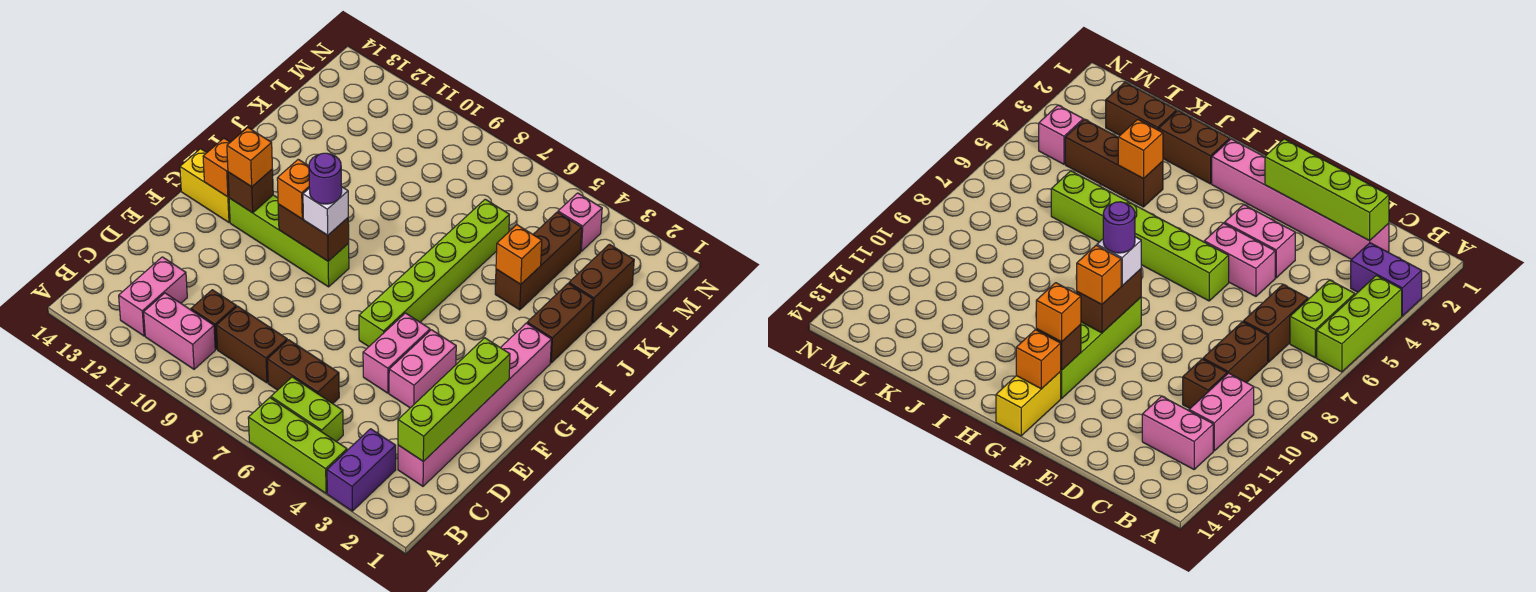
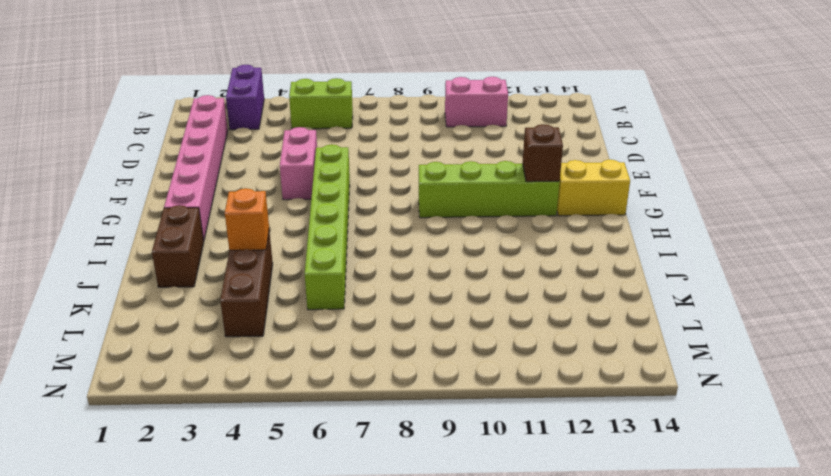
none -> lime brick A4:A6 level 1
none -> pink brick B12:C12 level 1
none -> brown brick C6:C7 level 1

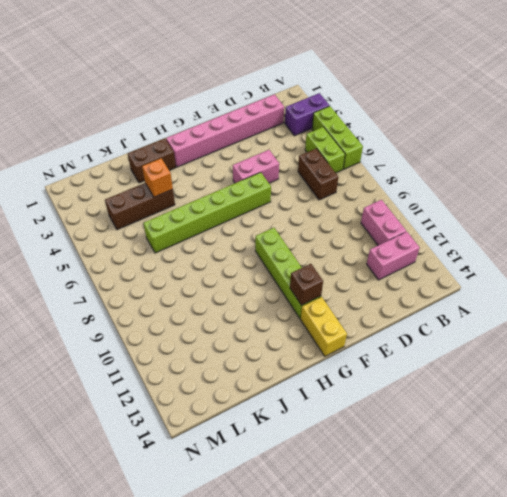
none -> brown brick C8:C9 level 1
none -> brown brick C10 level 1
none -> pink brick E4:F4 level 1

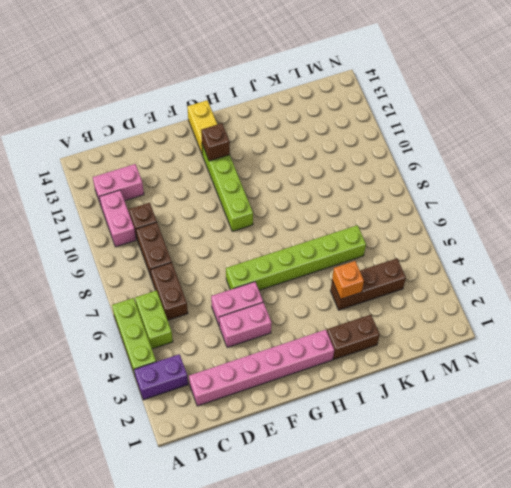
none -> brown brick K2:L2 level 1
none -> pink brick M4 level 1
none -> lime brick C2:F2 level 2

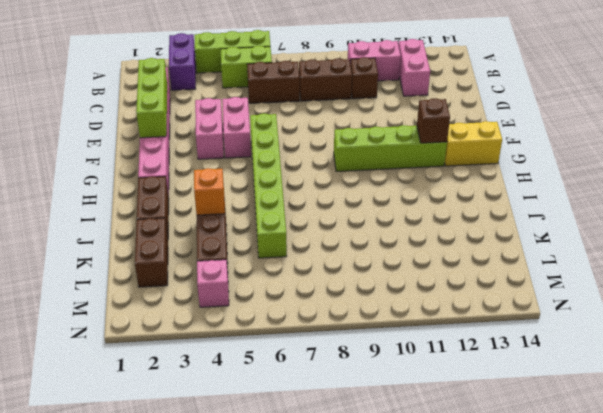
lime brick D2:F2 level 2 -> lime brick C2:F2 level 2
none -> brown brick G9:G10 level 2
none -> orange brick G13 level 2
none -> white brick G9 level 3

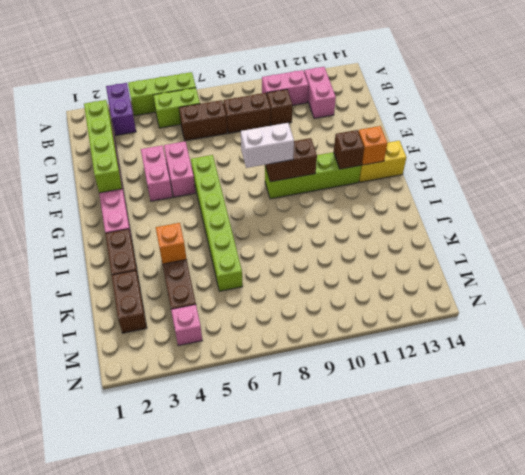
white brick G8:G9 level 3 -> white brick G9 level 3
none -> orange brick G10 level 3
none -> orange brick G12 level 3
none -> purple round brick G9 level 4

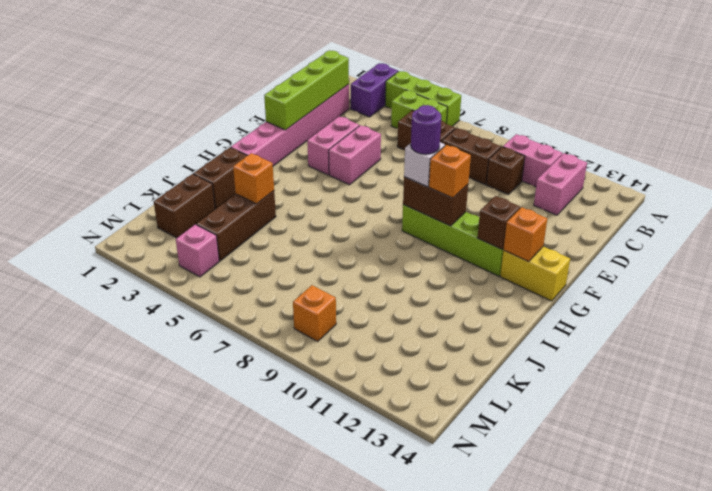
orange brick M9 level 1 -> orange brick G12 level 3
none -> lime brick F6:K6 level 1

